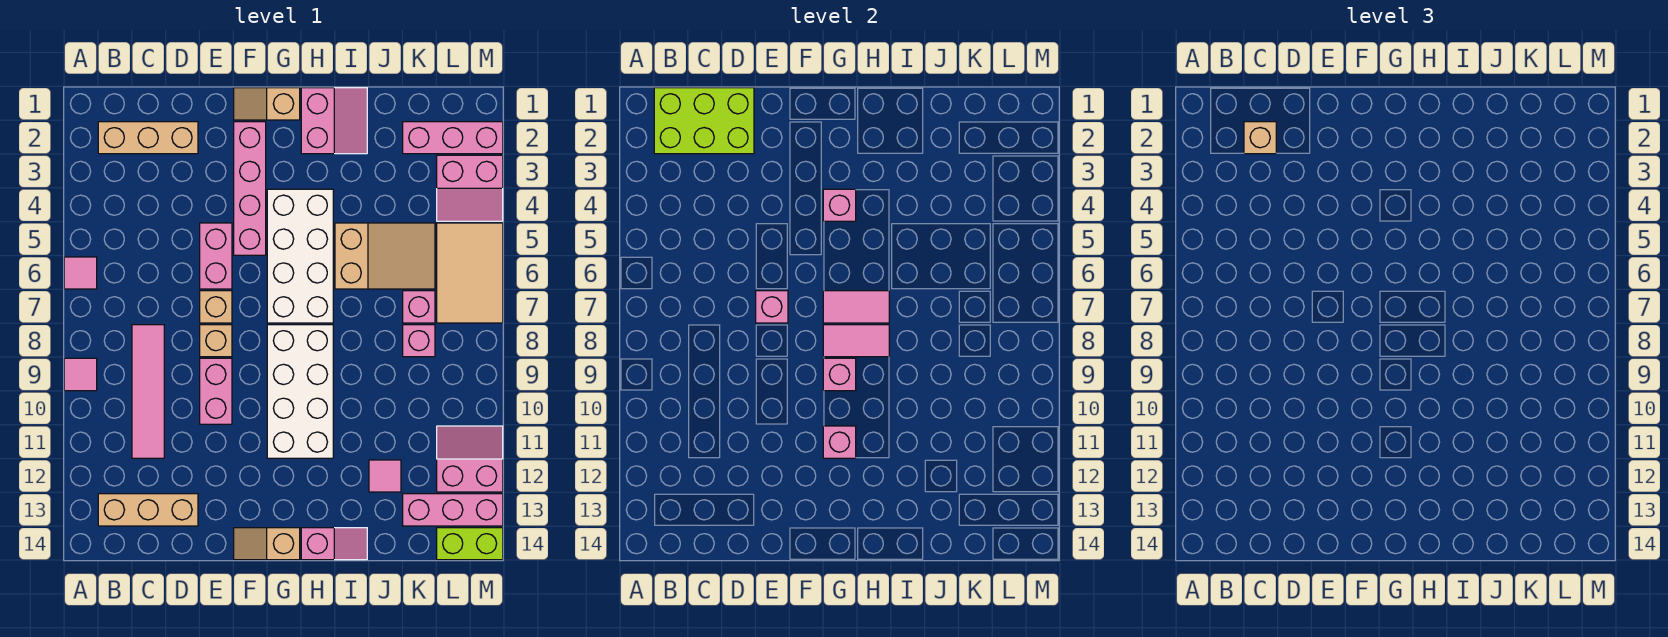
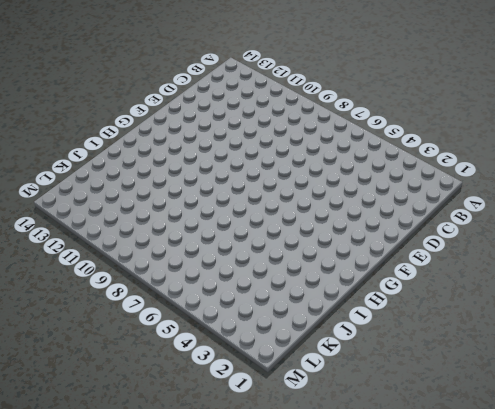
none -> pink tile A6 level 1
none -> pink tile A9 level 1
none -> tan brick B2:D2 level 1
none -> tan brick B13:D13 level 1

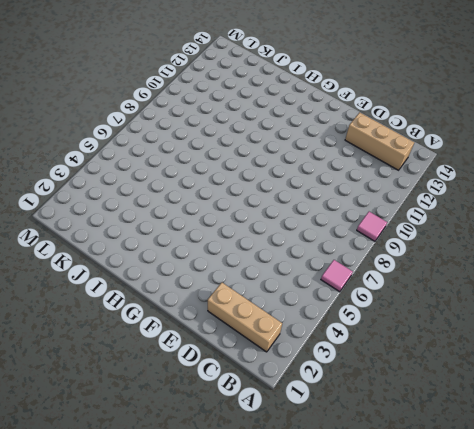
none -> pink tile C8:C11 level 1
none -> pink brick E5:E6 level 1
none -> tan brick E7 level 1
none -> tan brick E8 level 1

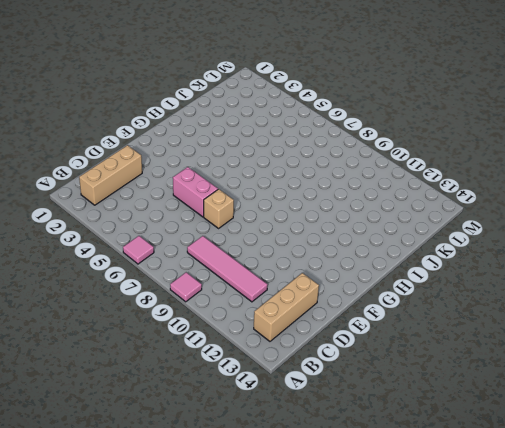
none -> tan brick E8 level 1
none -> pink brick E9:E10 level 1
none -> tan slope F1:G1 level 1 top G
none -> pink brick F2:F5 level 1

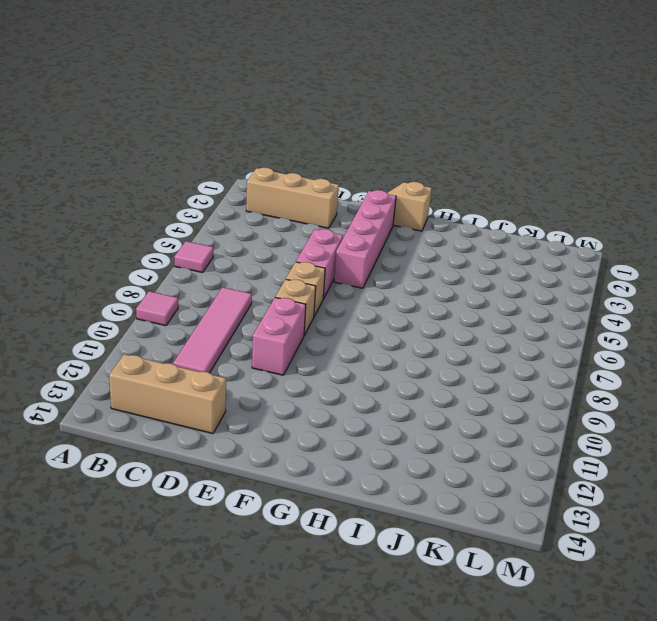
none -> tan slope F14:G14 level 1 top G
none -> white brick G4:H7 level 1
none -> white brick G8:H11 level 1
none -> pink slope H1:I2 level 1 top H

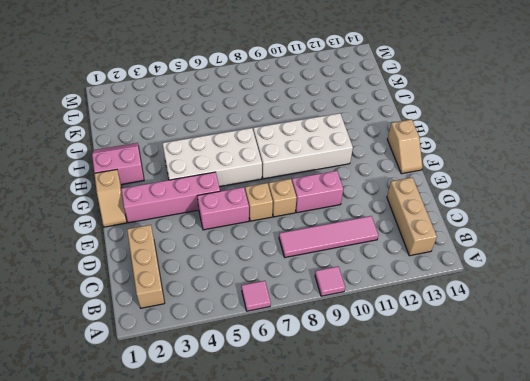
none -> pink slope H14:I14 level 1 top H
none -> tan slope I5:K6 level 1 top I
none -> pink tile J12 level 1
none -> pink brick K2:M2 level 1

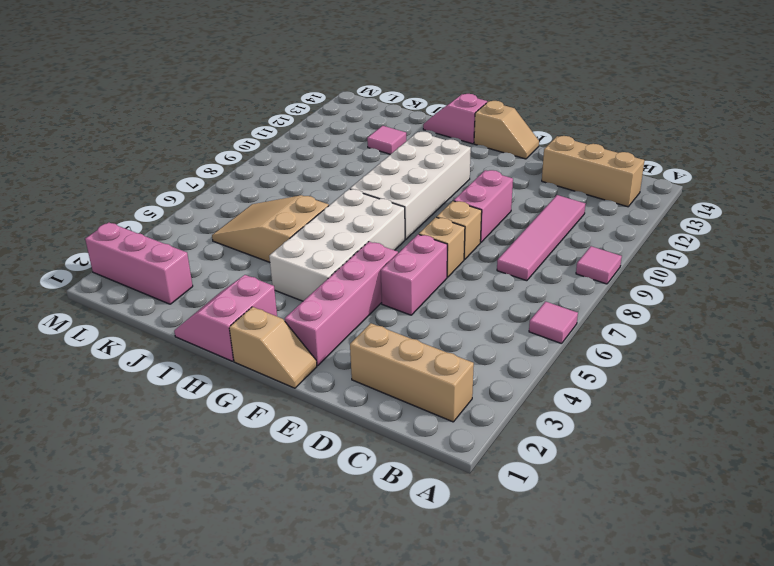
none -> pink brick K7 level 1
none -> pink brick K8 level 1
none -> pink brick K13:M13 level 1
none -> pink slope L3:M4 level 1 top 3

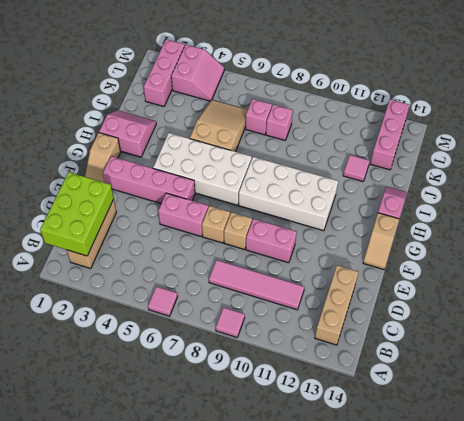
none -> tan tile L5:M7 level 1
none -> pink slope L11:M12 level 1 top 12
none -> lime brick L14:M14 level 1
none -> pink brick E7 level 2

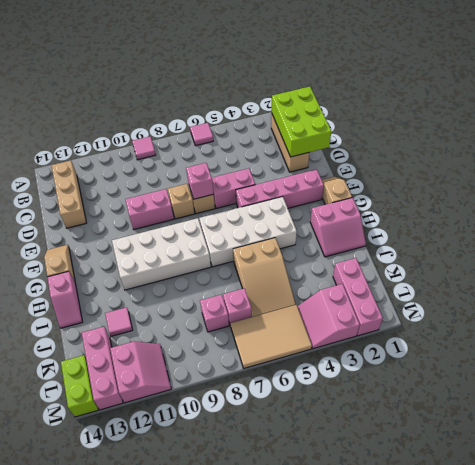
none -> pink tile C8:C11 level 1
none -> pink brick G4 level 2
none -> pink tile G7:H7 level 2
none -> pink tile G8:H8 level 2

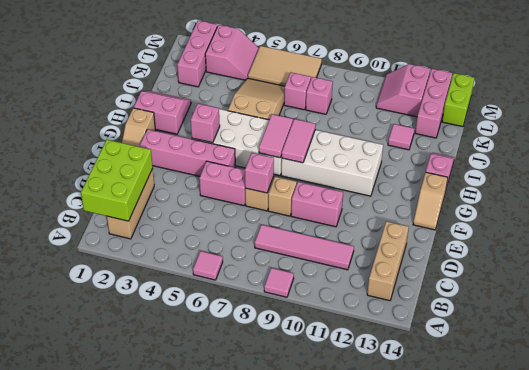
none -> pink brick G9 level 2
none -> pink brick G11 level 2
none -> tan brick C2 level 3

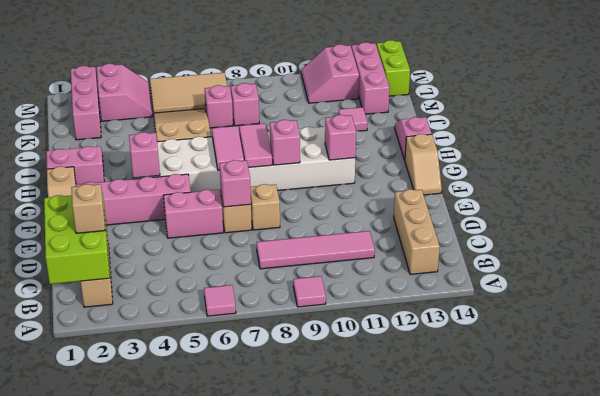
none -> pink brick E9:E10 level 1

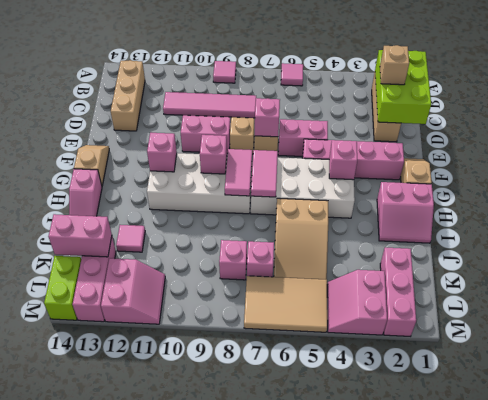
pink brick K13:K14 level 2 -> none

